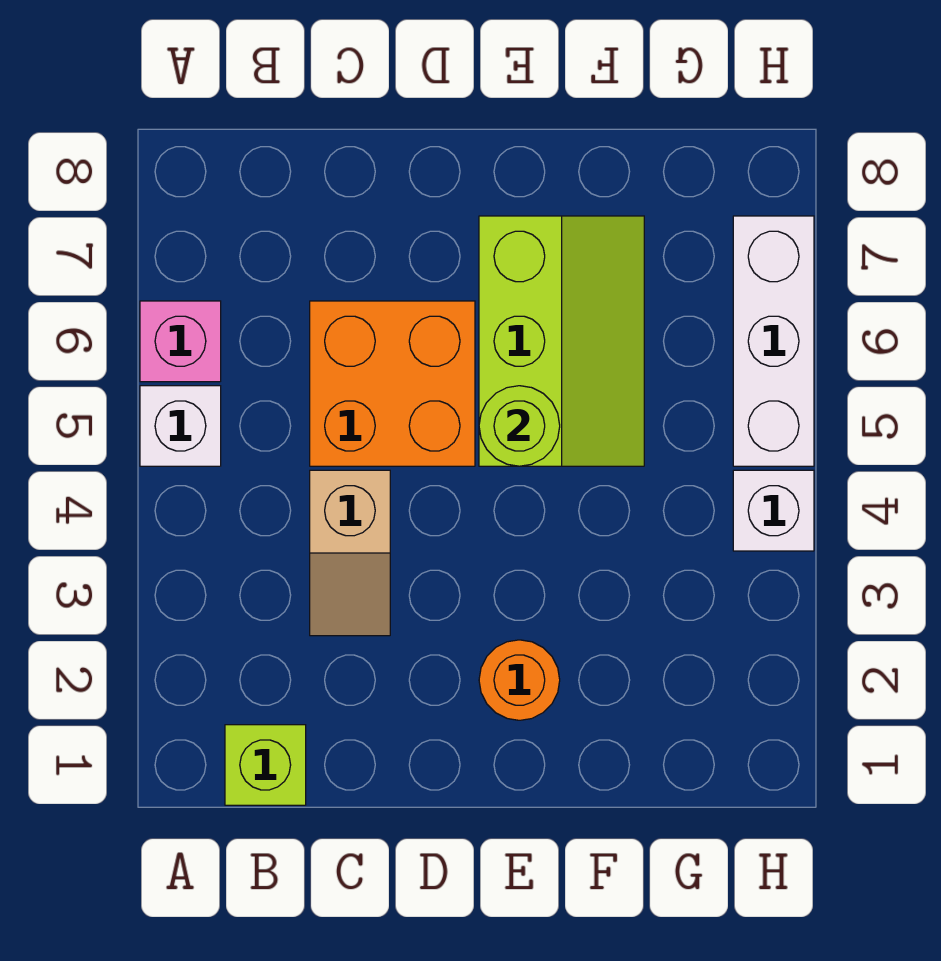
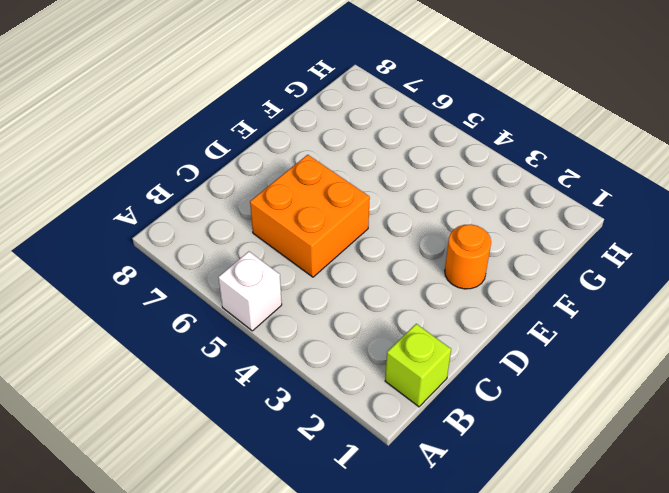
none -> pink brick A6 level 1
none -> tan slope C3:C4 level 1 top 4

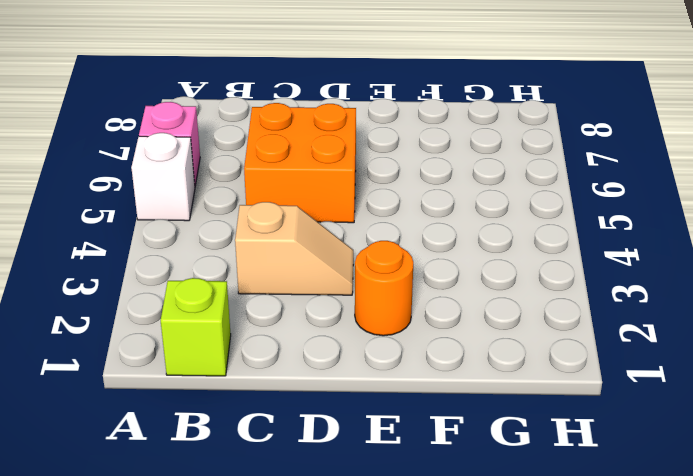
tan slope C3:D3 level 1 top C -> tan slope C3:C4 level 1 top 4
none -> lime slope E5:F7 level 1 top E
none -> white brick H4 level 1

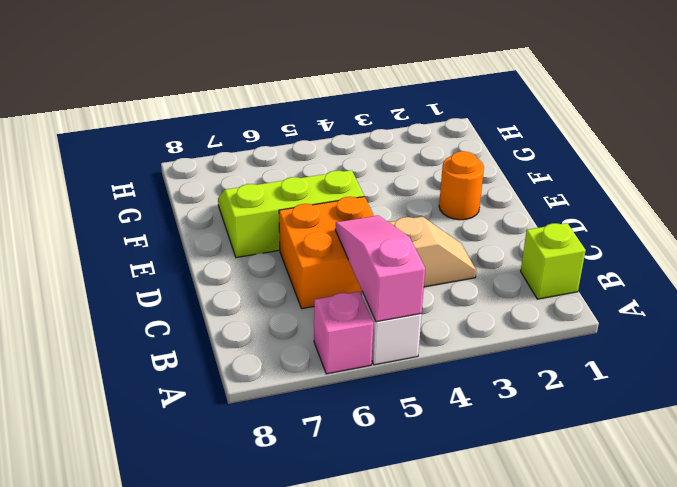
pink slope A5:C5 level 2 top A -> none
none -> white brick H4 level 1
none -> white brick H5:H7 level 1

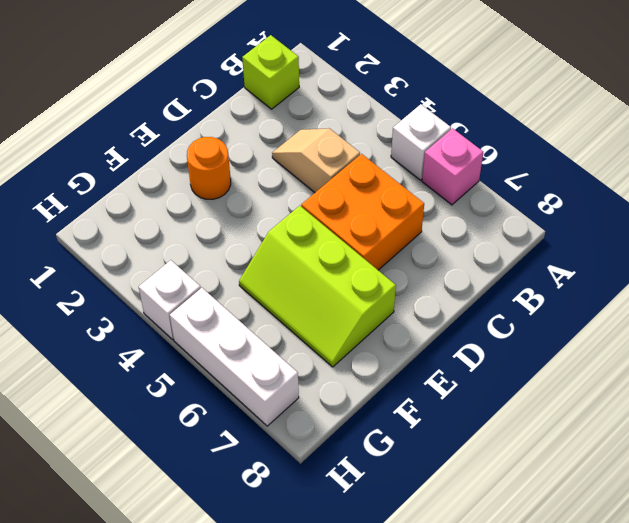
none -> lime round brick E5 level 2

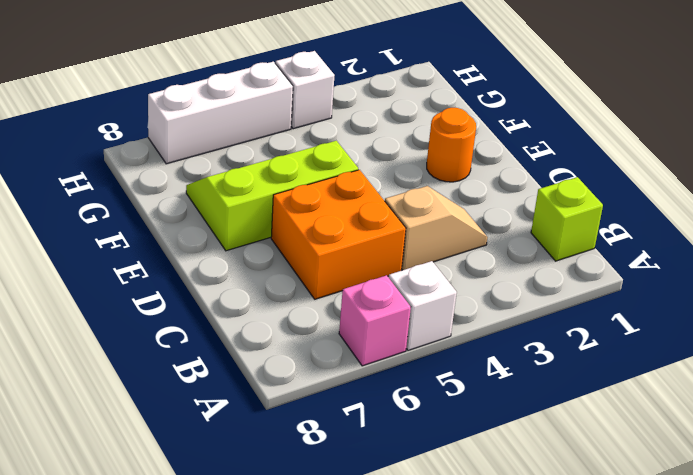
none -> lime round brick E5 level 2

